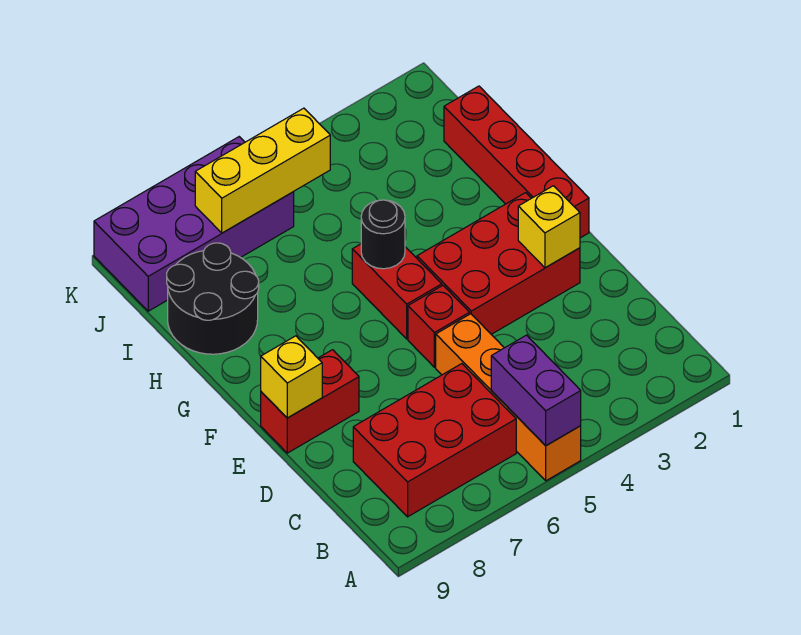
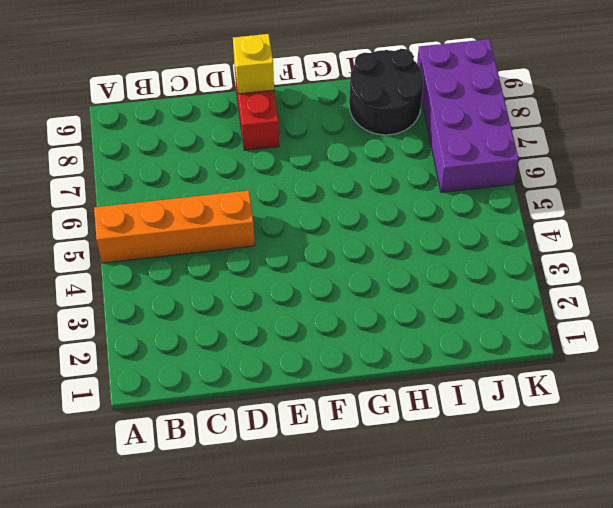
none -> red brick B6:C8 level 1
none -> red brick E2:F4 level 1
none -> red brick E5 level 1

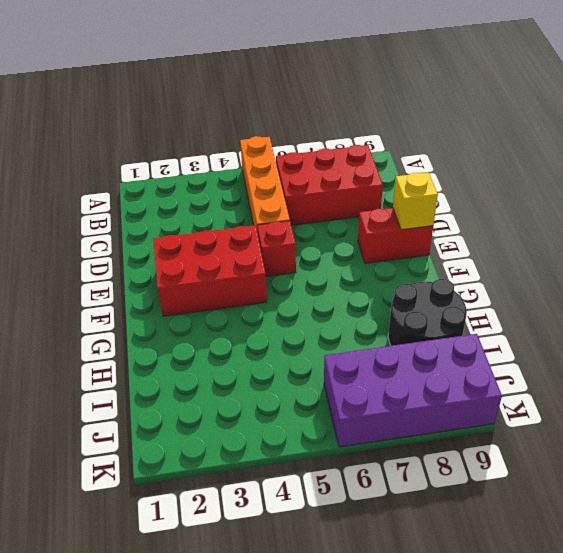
none -> red brick F1:I1 level 1
none -> red brick F5:G5 level 1
none -> purple brick A5:B5 level 2

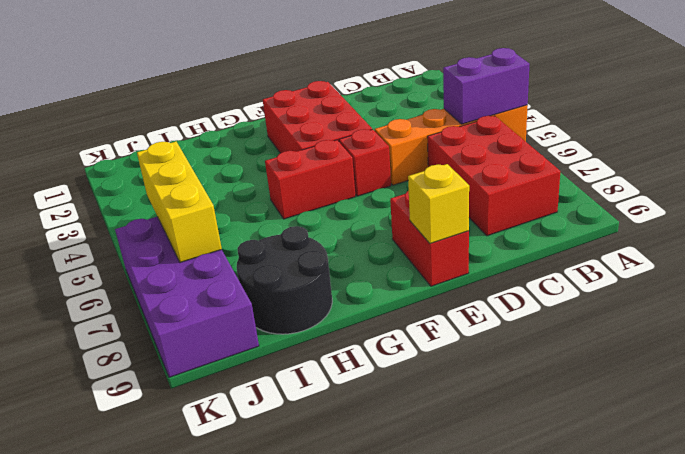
none -> red brick F1:I1 level 1
none -> yellow brick E2 level 2
none -> black round brick G5 level 2

